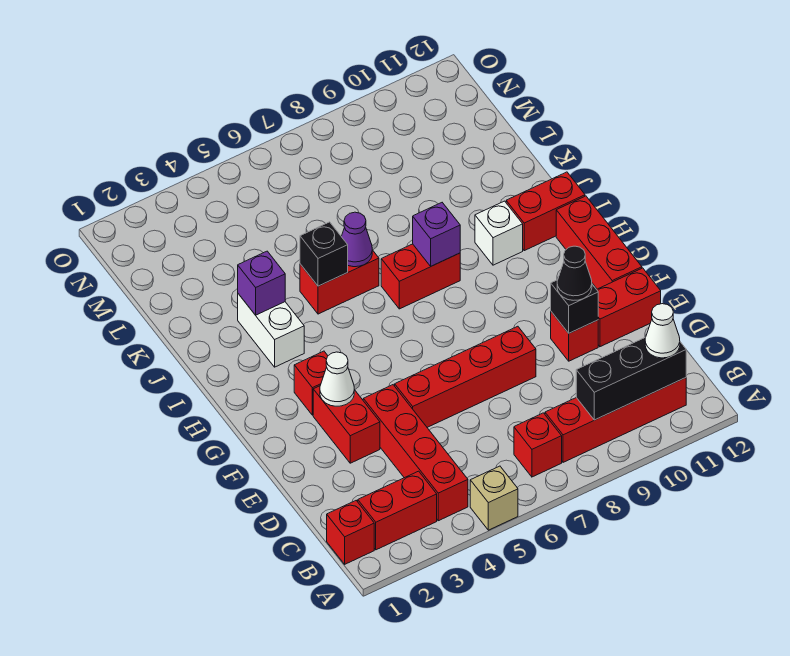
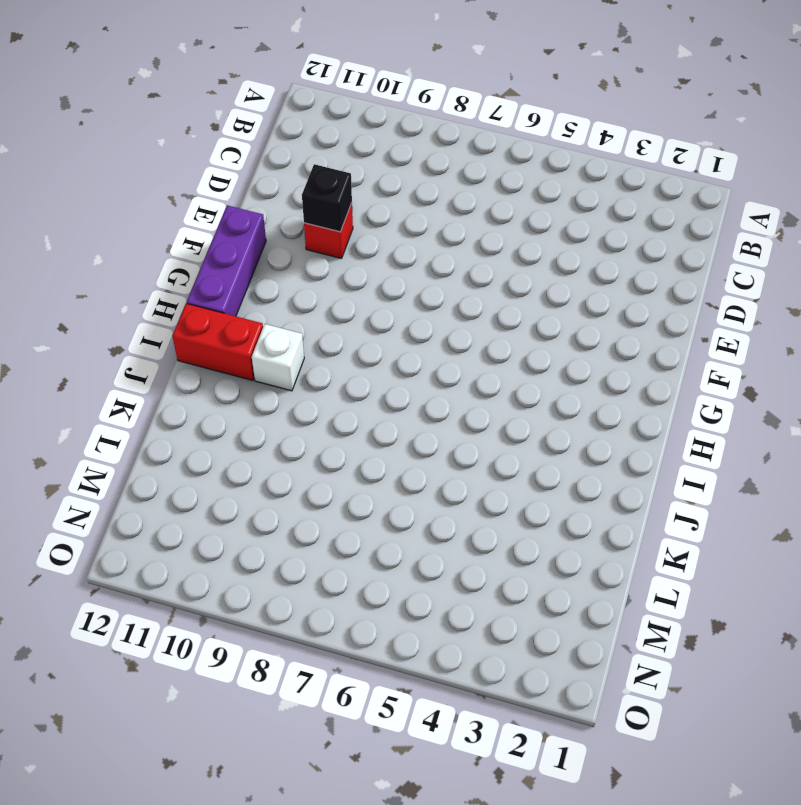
purple brick F12:H12 level 1 -> red brick F12:H12 level 1
none -> tan brick A5 level 1
none -> red brick B1 level 1
none -> red brick B2:B3 level 1

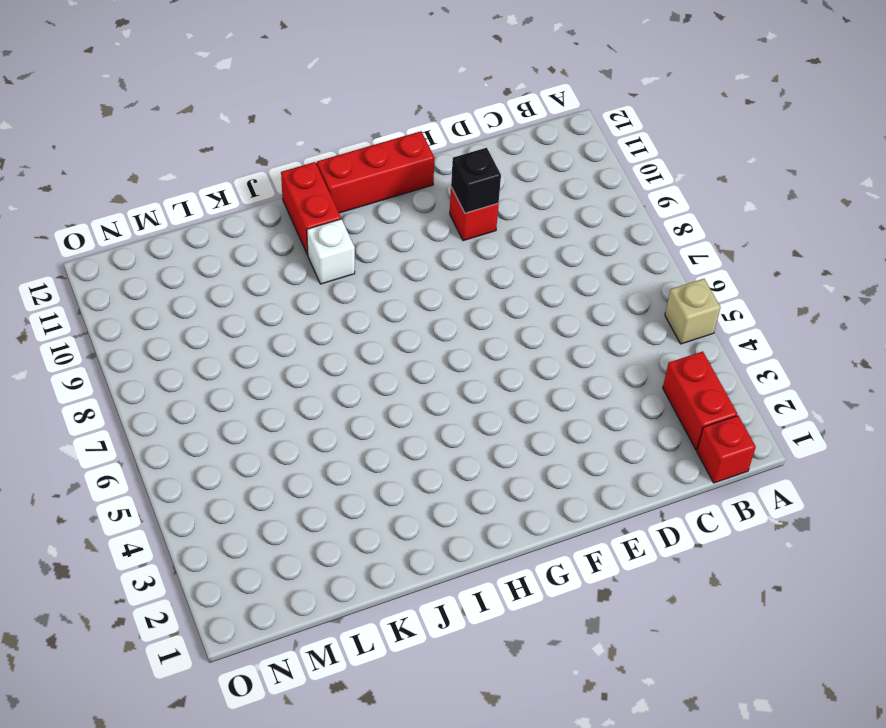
none -> red brick B4:E4 level 1
none -> red brick B7 level 1
none -> red brick B8:B11 level 1

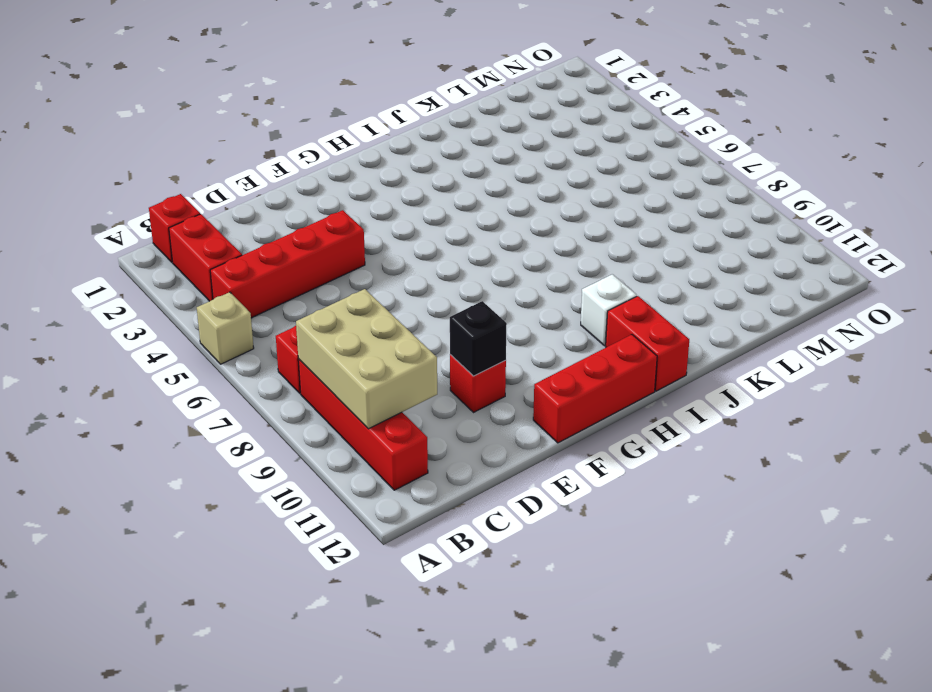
tan brick B8:C10 level 2 -> black brick B9:B11 level 2
none -> red brick E3:F3 level 1
none -> red brick E5:E8 level 1
none -> red brick E11:E12 level 1

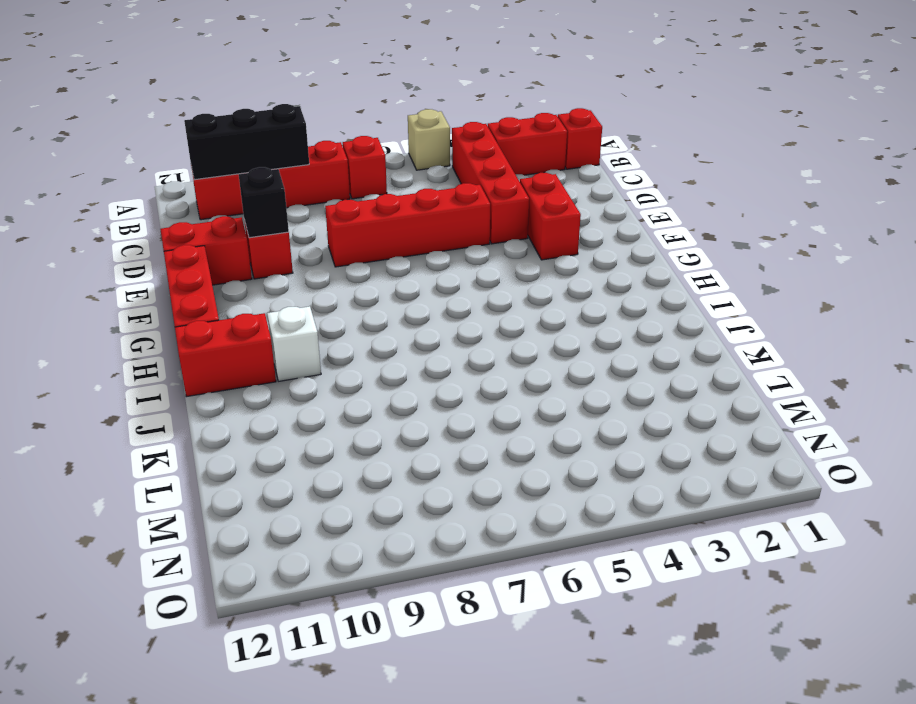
none -> red brick G3 level 1
none -> white brick I3:J3 level 1
none -> red brick I7:I8 level 1

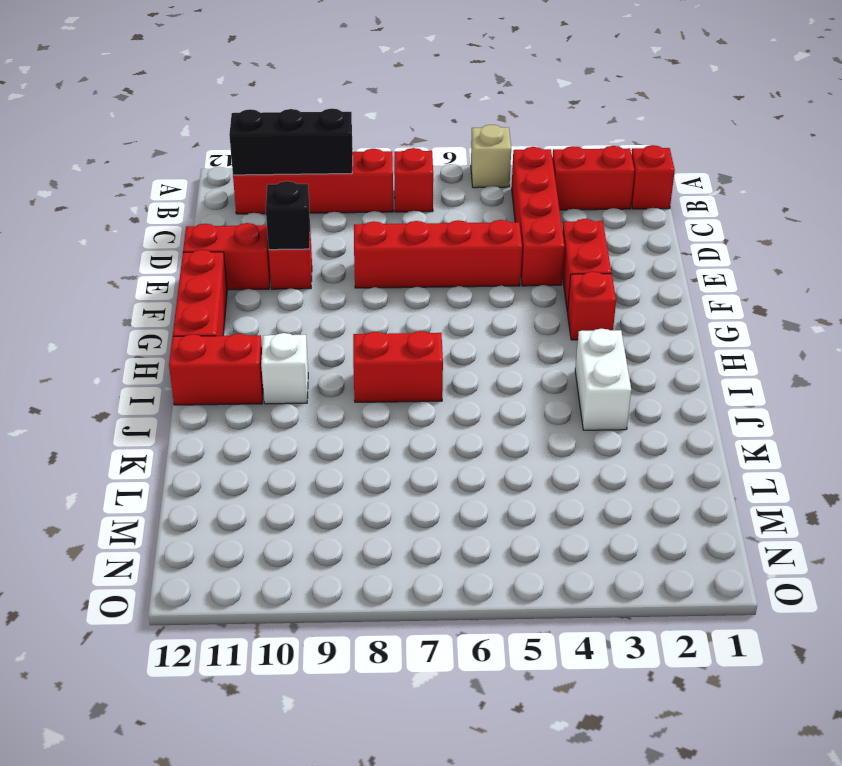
none -> red brick J5:J6 level 1
none -> white cone F3 level 2
none -> purple brick I8 level 2

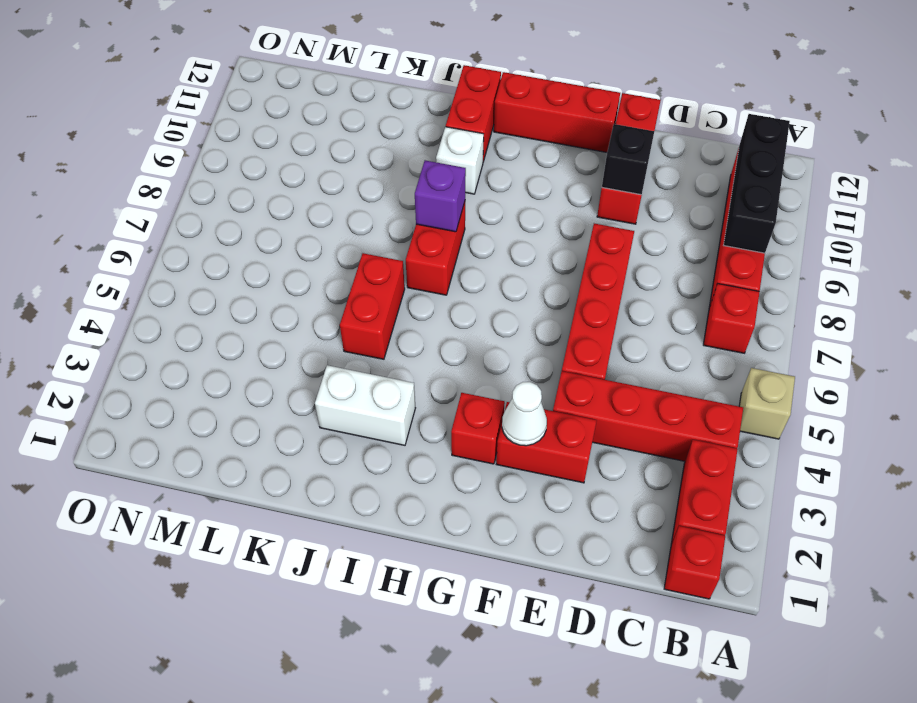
none -> purple brick J3 level 2
none -> black brick J5 level 2
none -> purple cone J6 level 2

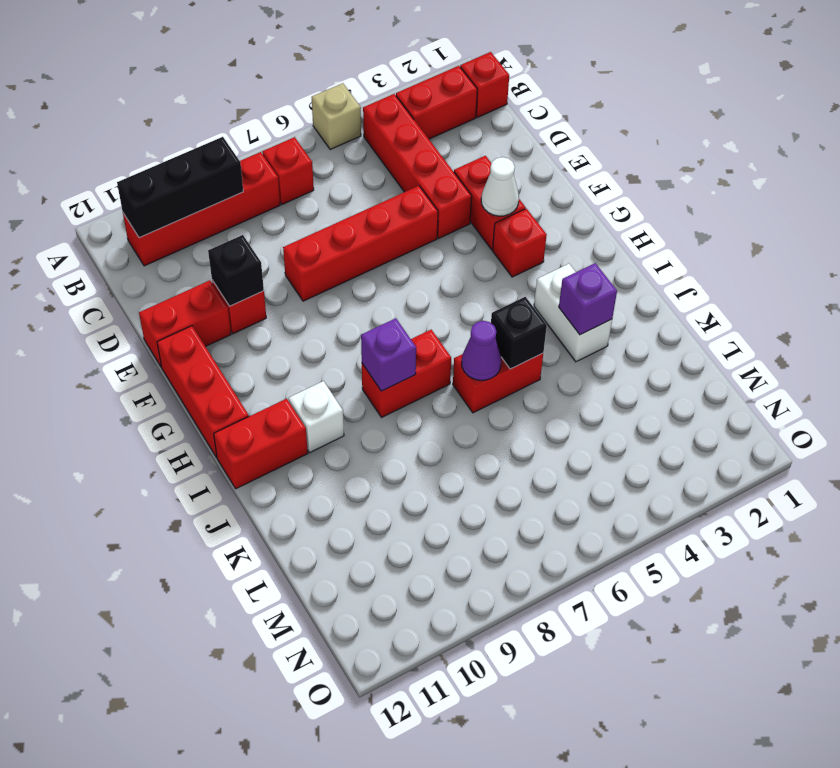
none -> white cone B11 level 3
none -> black cone E10 level 3

